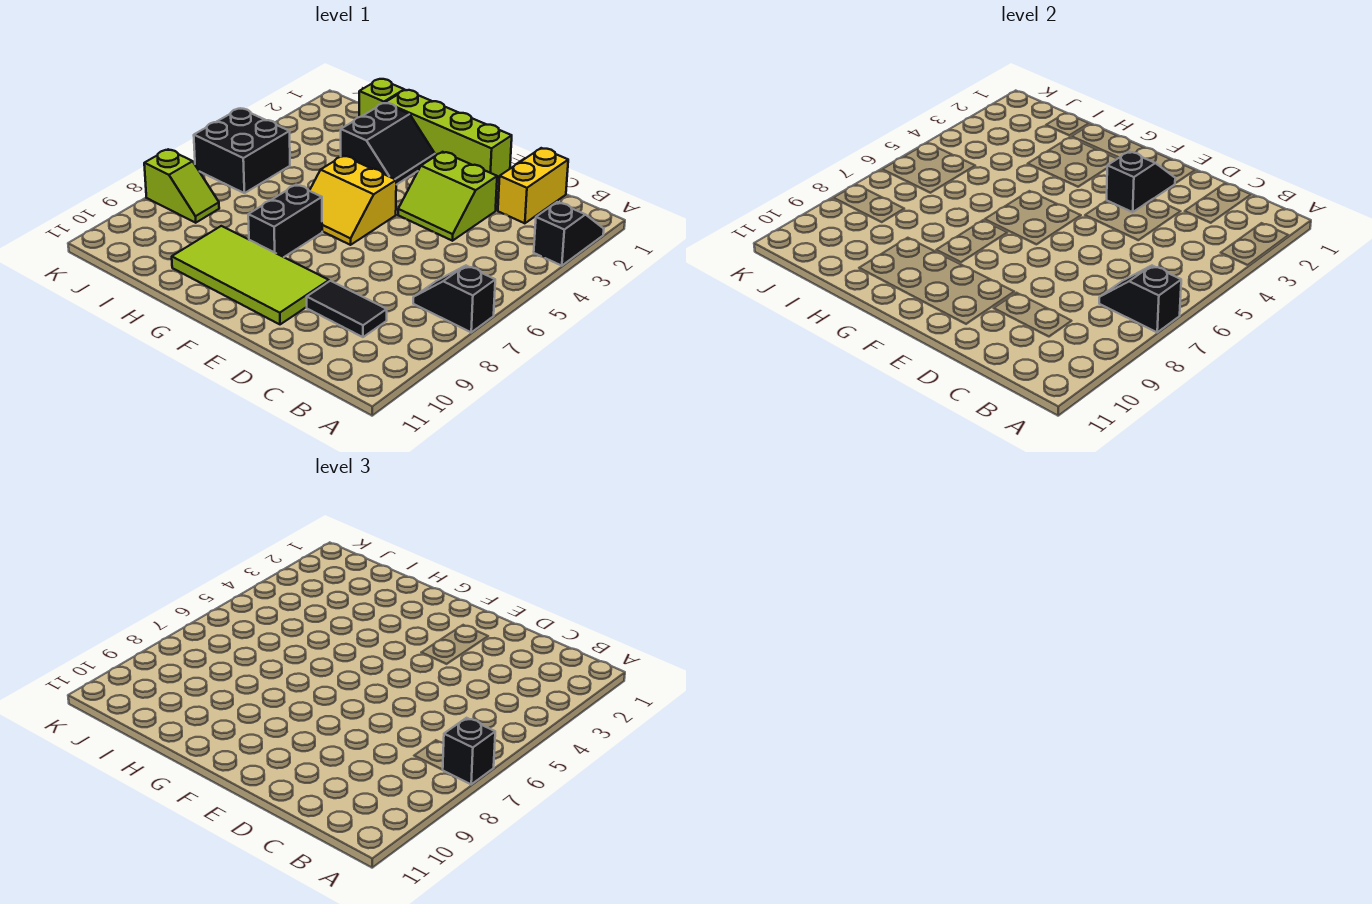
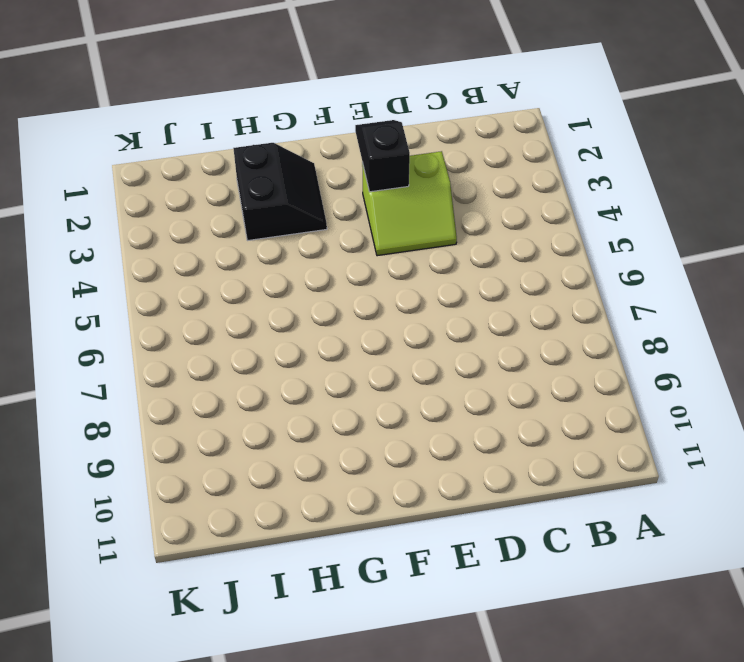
none -> black slope A2:A3 level 1 top 3
none -> black slope A7:B7 level 1 top A
none -> yellow brick C1:C2 level 1

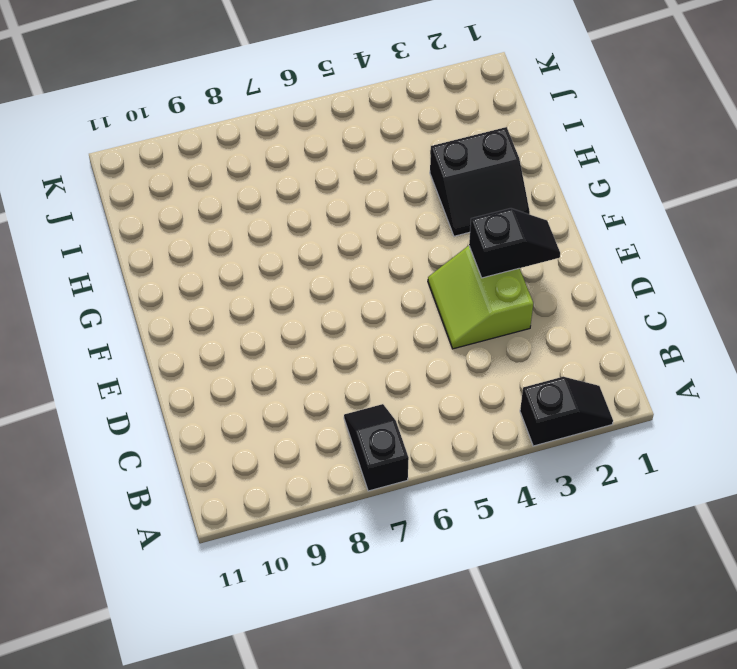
none -> yellow brick C1:C2 level 1
none -> black tile C9:D9 level 1
none -> lime brick E1:H1 level 1

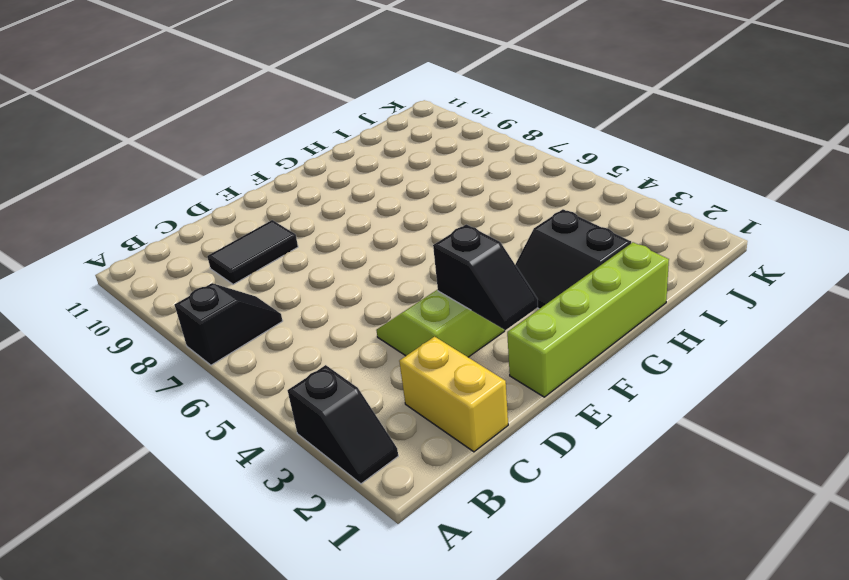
none -> lime tile E9:H10 level 1
none -> yellow slope F5:G6 level 1 top 5
none -> black brick G7:G8 level 1

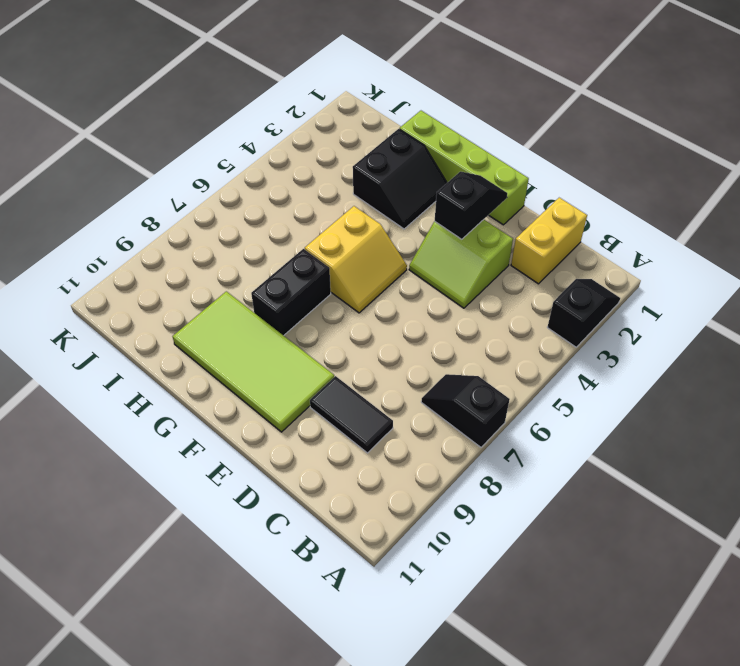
yellow slope F5:G6 level 1 top G -> yellow slope F5:G6 level 1 top 5
none -> lime brick I1 level 1
none -> black brick J5:K6 level 1
none -> lime slope J8:K8 level 1 top K

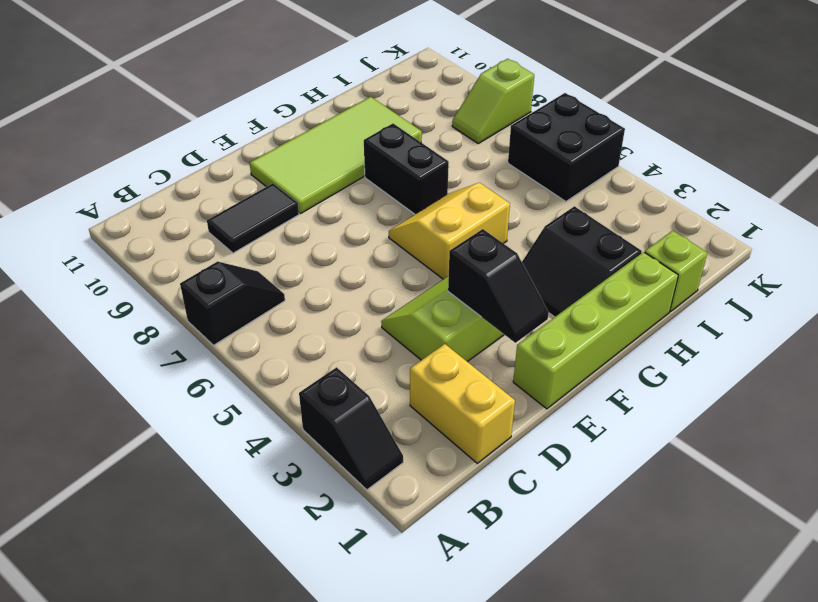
none -> black slope A7:B7 level 2 top A
none -> black brick A7 level 3

